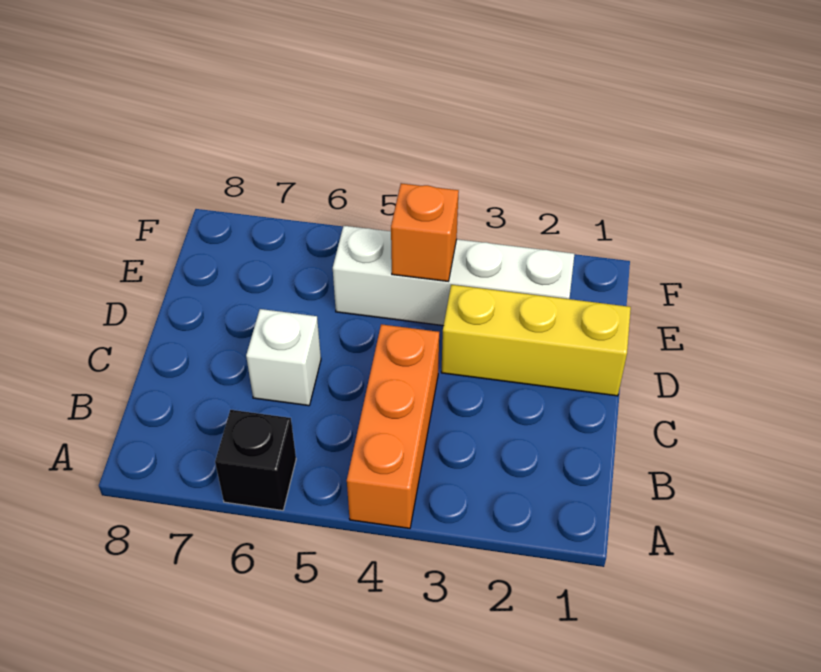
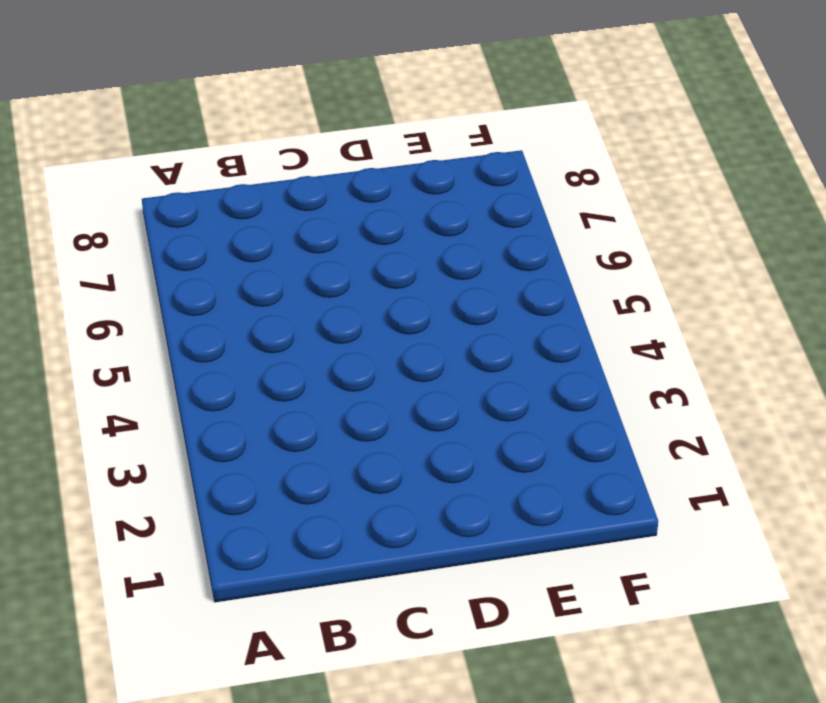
none -> orange brick A4:C4 level 1
none -> black brick A6 level 1

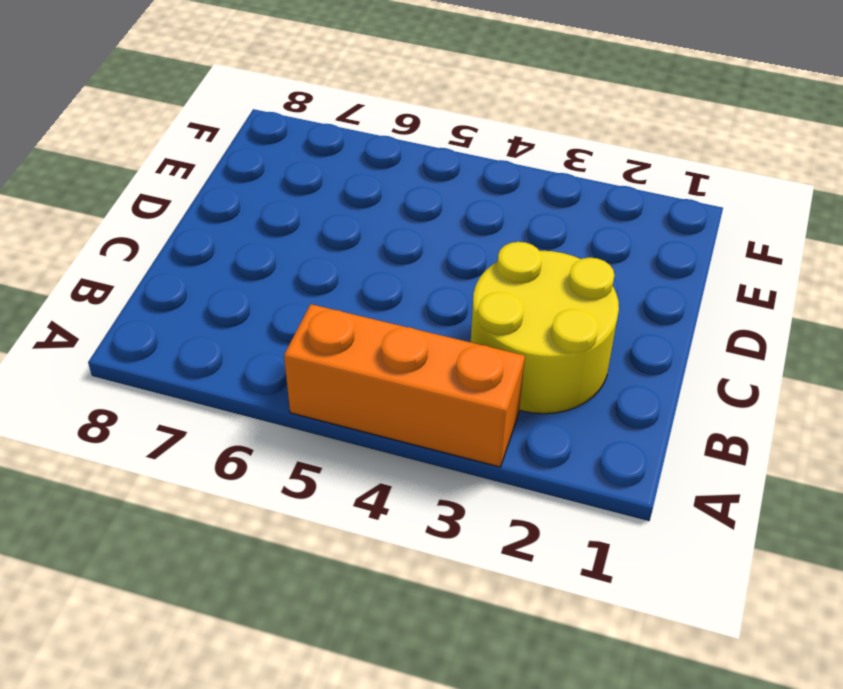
orange brick A3:A5 level 1 -> orange brick A4:C4 level 1
yellow round brick B2:C3 level 1 -> none
none -> black brick A6 level 1
none -> white brick C6 level 1

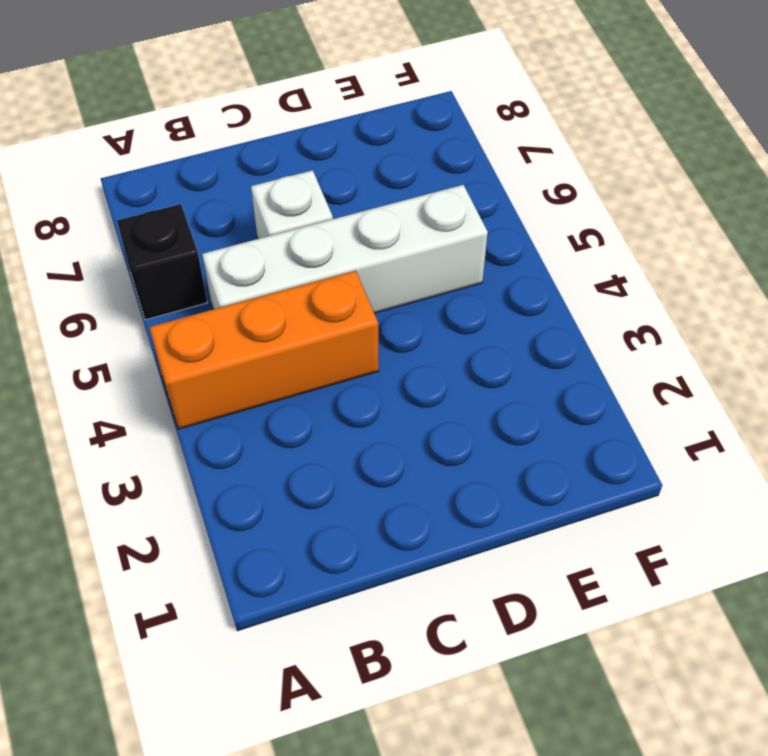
white brick B5:E5 level 1 -> white brick E2:E5 level 1
none -> yellow brick D1:D3 level 1
none -> orange brick E4 level 2

